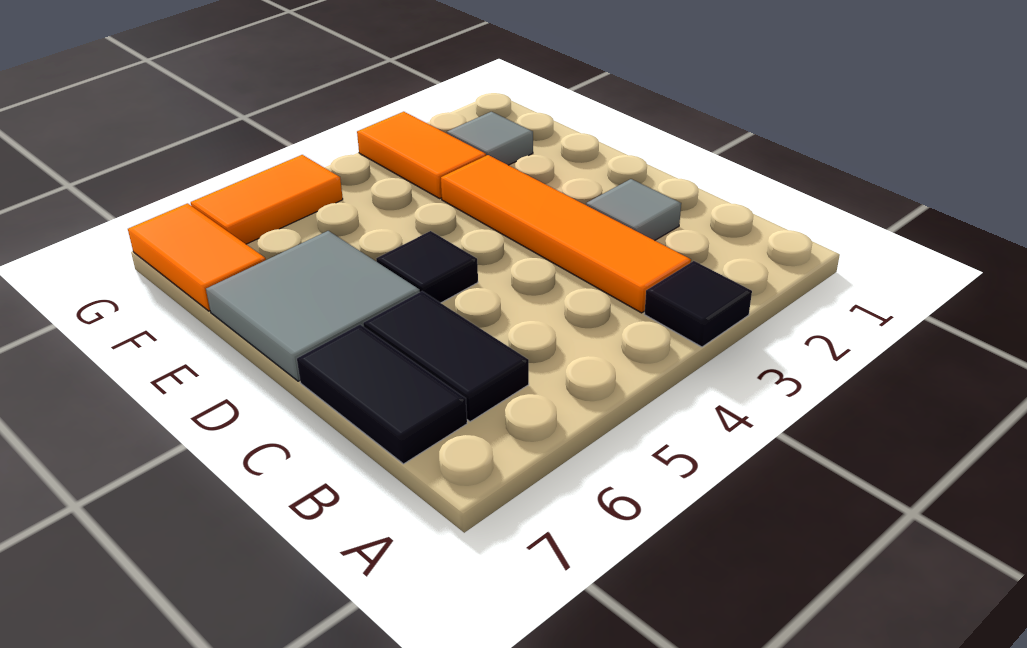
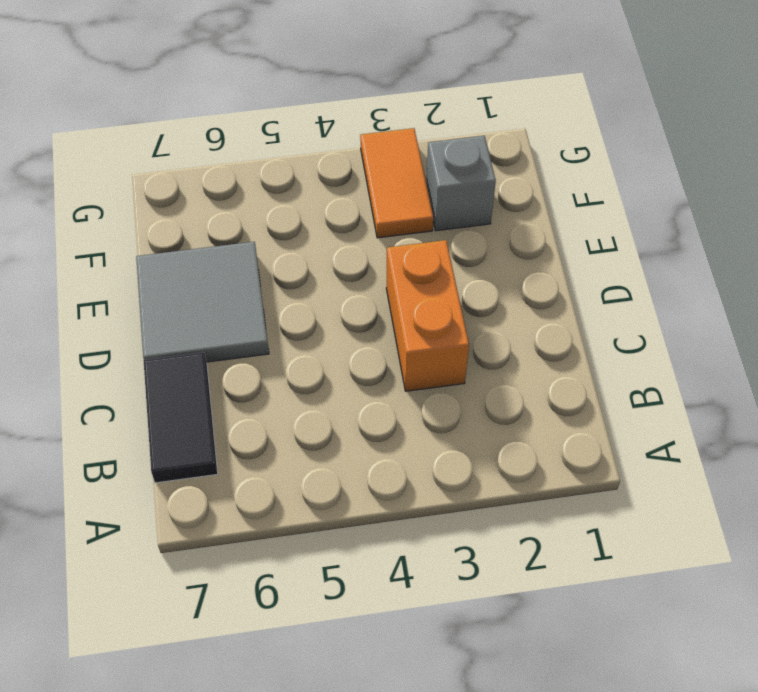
orange brick C3:D3 level 1 -> orange tile B3:E3 level 1
grey brick F2 level 1 -> grey tile F2 level 1
none -> black tile A3 level 1
none -> black tile B6:C6 level 1

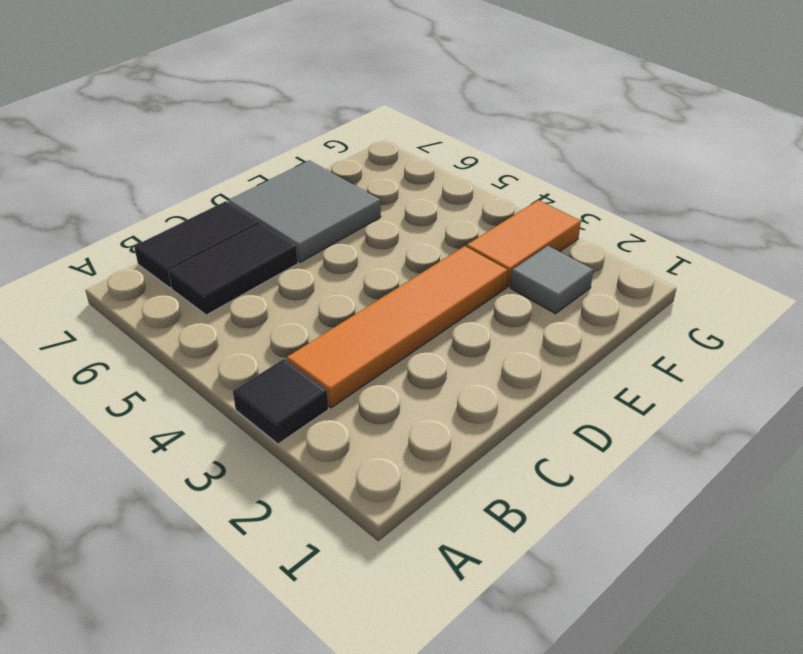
none -> grey tile C2 level 1
none -> black tile D5 level 1

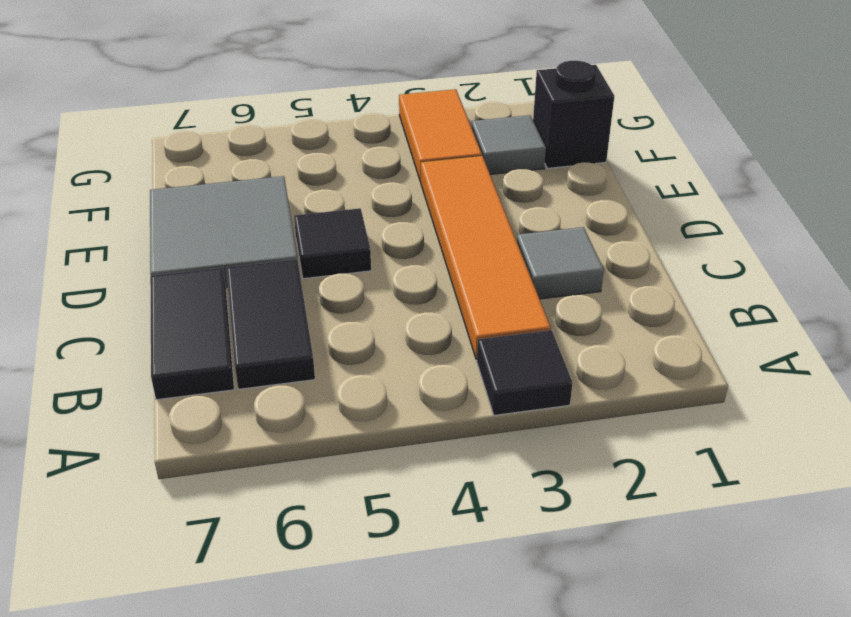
black brick F1 level 1 -> none
none -> orange tile F7:G7 level 1
none -> orange tile G5:G6 level 1

